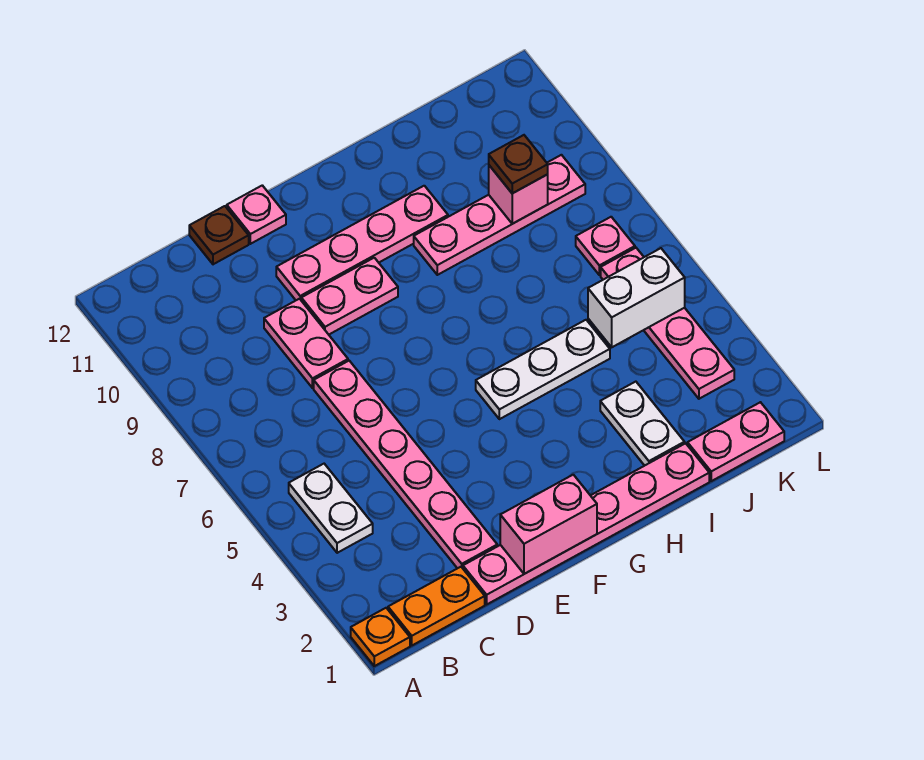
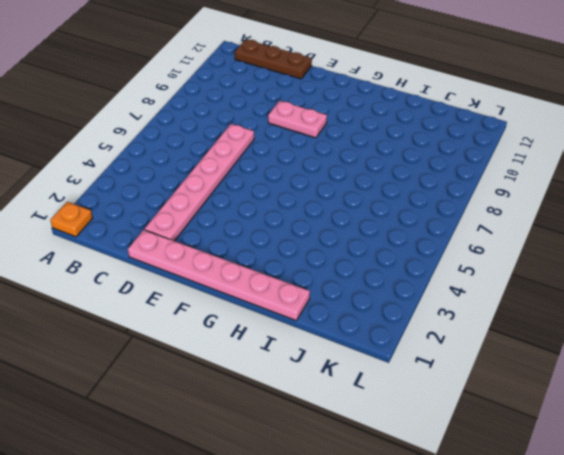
brown plate B12:D12 level 1 -> brown plate D12 level 1
none -> orange plate B1:C1 level 1
none -> white plate B4:B5 level 1
none -> pink plate D8:D9 level 1

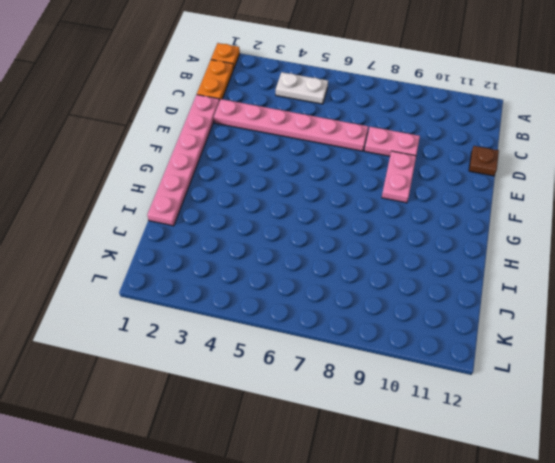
none -> pink plate E10:H10 level 1
none -> pink plate E12 level 1
none -> white plate G5:I5 level 1

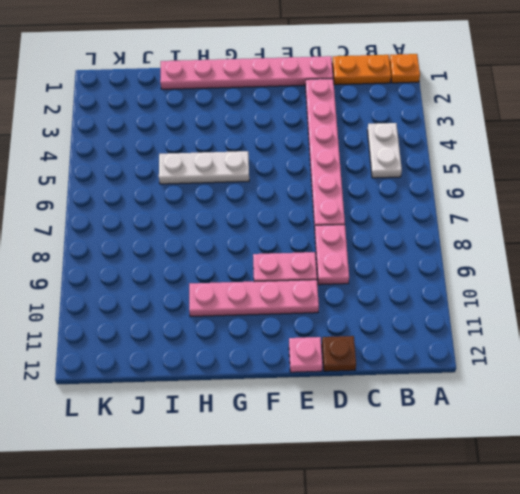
none -> pink plate H9:K9 level 1
none -> white plate I2:I3 level 1
none -> pink plate J1:K1 level 1

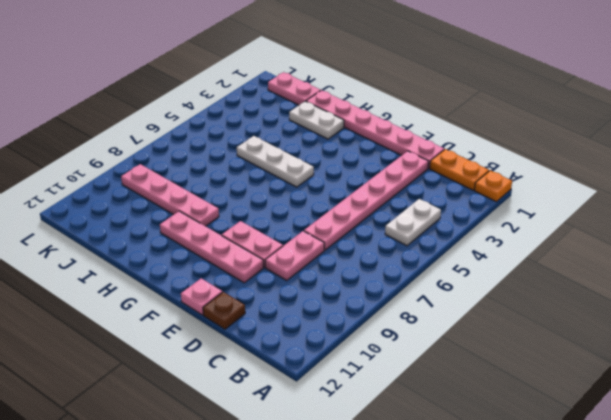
white plate H2:I2 level 1 -> white plate I2:I3 level 1
none -> pink plate K3:K6 level 1
none -> pink plate K7 level 1
none -> pink brick E1:F1 level 2

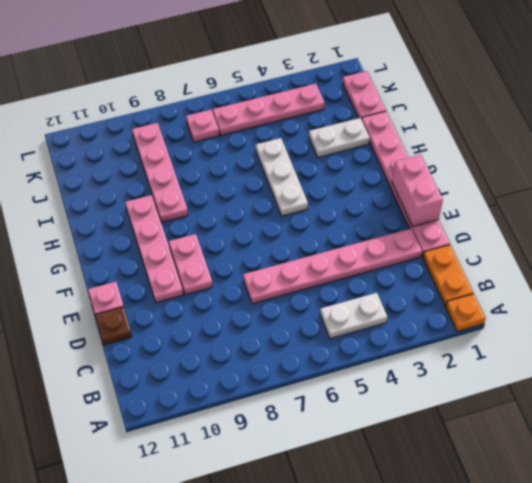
none -> pink plate D8:D9 level 1
none -> white brick J5:K5 level 2
none -> pink brick J9 level 2

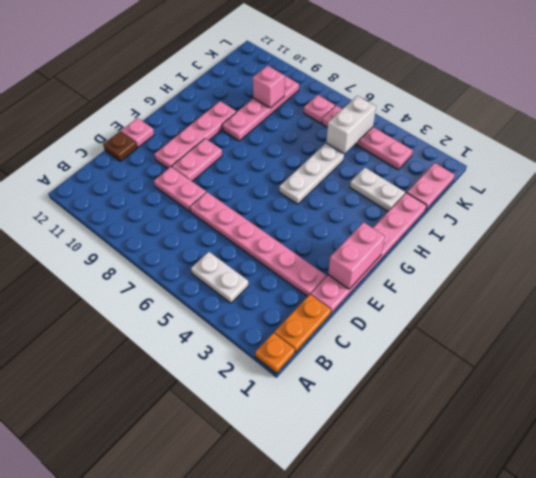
none -> brown plate J9 level 3

